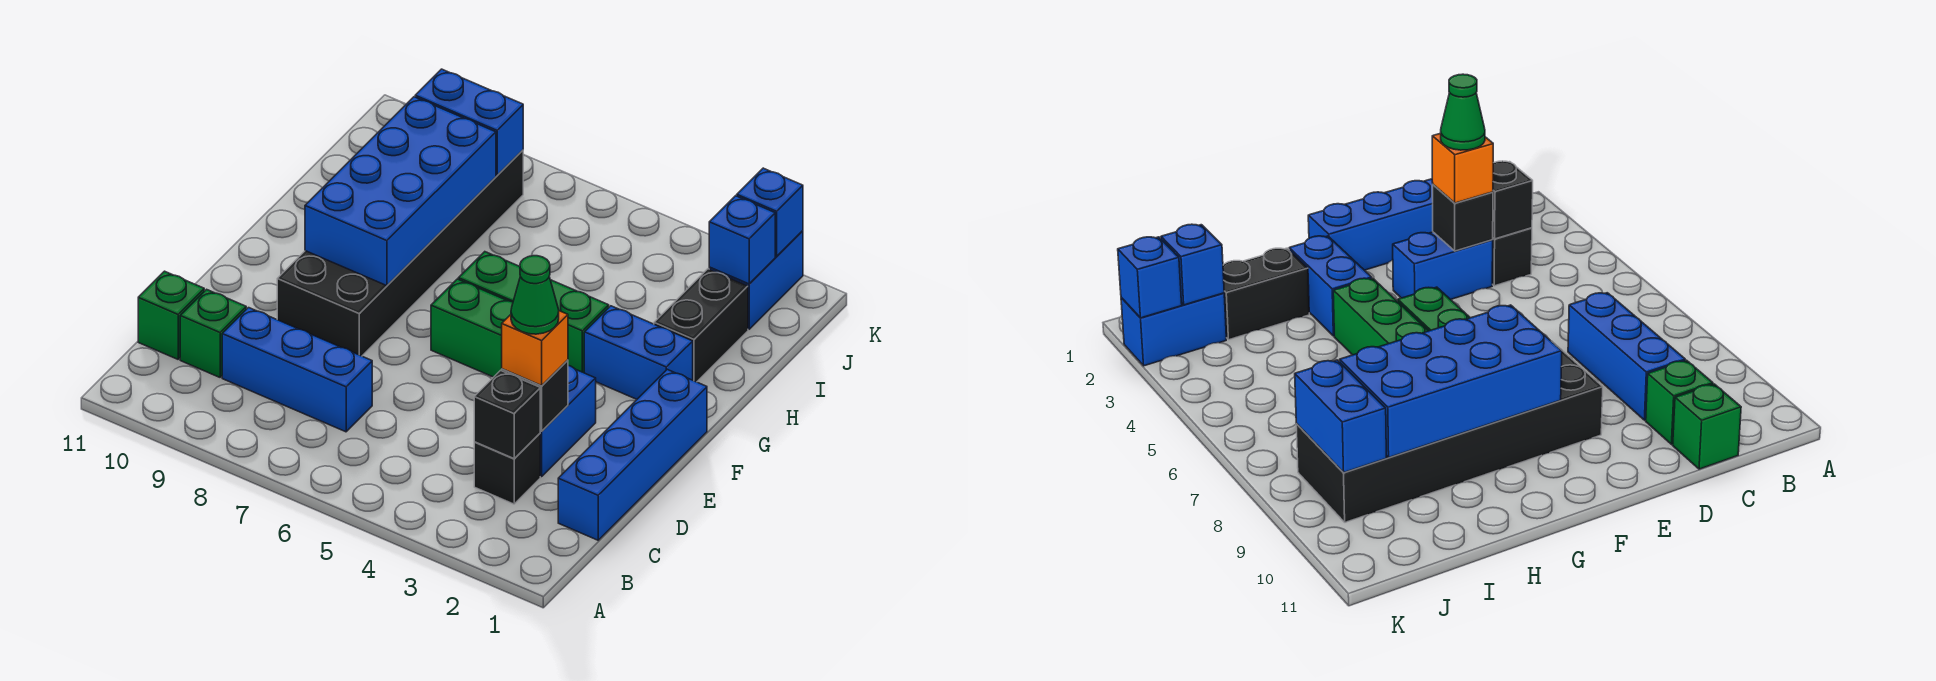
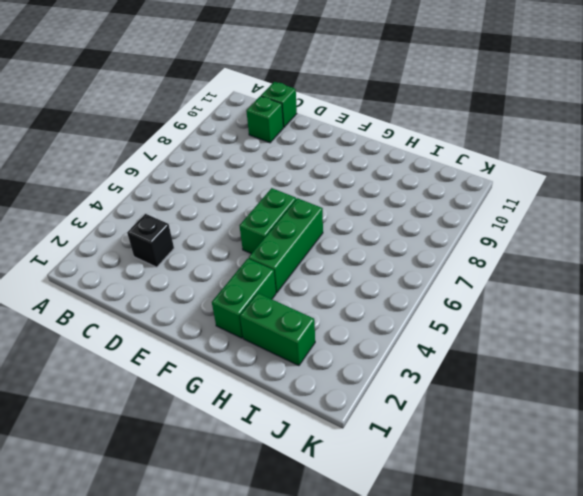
green brick G2:G3 level 1 -> blue brick G2:G3 level 1
green brick H2:I2 level 1 -> black brick H2:I2 level 1
none -> blue brick C1:F1 level 1
none -> blue brick C7:C9 level 1
none -> blue brick D3:E3 level 1

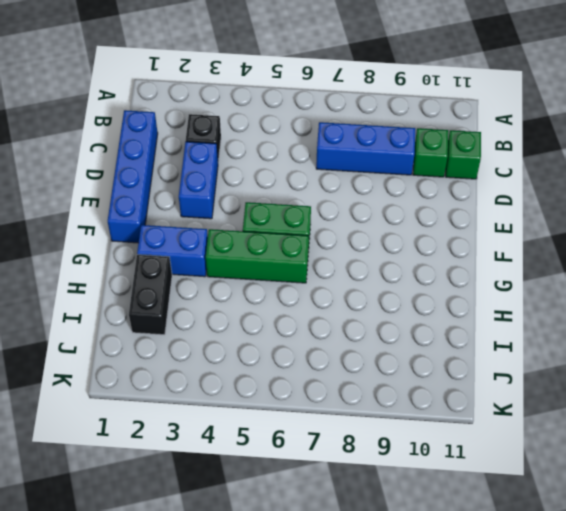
none -> black brick E8:J9 level 1
none -> blue brick J2:K2 level 1
none -> black brick C3 level 2

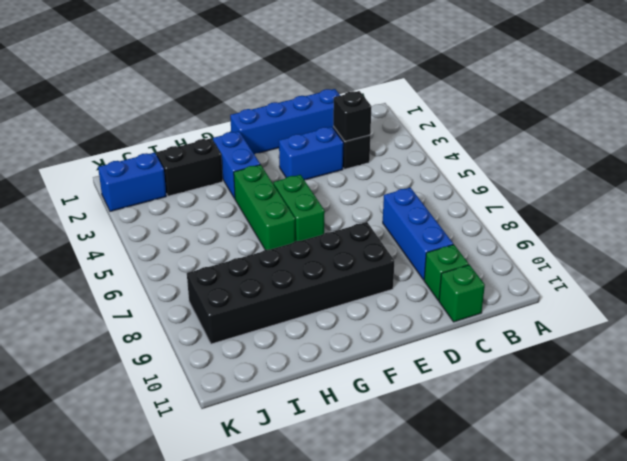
none -> black brick D3 level 2
none -> blue brick F8:I9 level 2
none -> blue brick J2 level 2

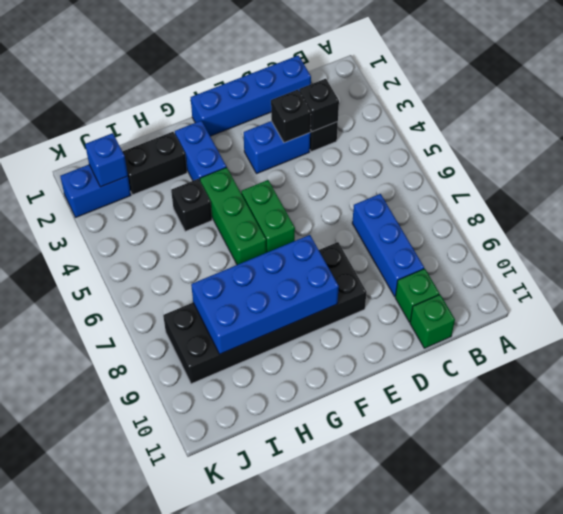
black brick H4 level 1 -> none
none -> blue brick J8:J9 level 2
none -> blue brick K2 level 2
none -> orange brick D3 level 3

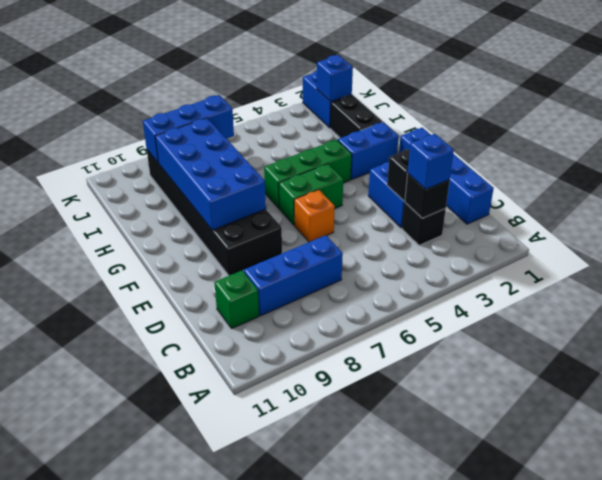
blue brick C3 level 3 -> blue brick K2 level 2
orange brick E6 level 1 -> orange brick D3 level 3
blue brick J7:J9 level 2 -> blue brick J8:J9 level 2
none -> green brick C11 level 1
none -> green cone D3 level 4

